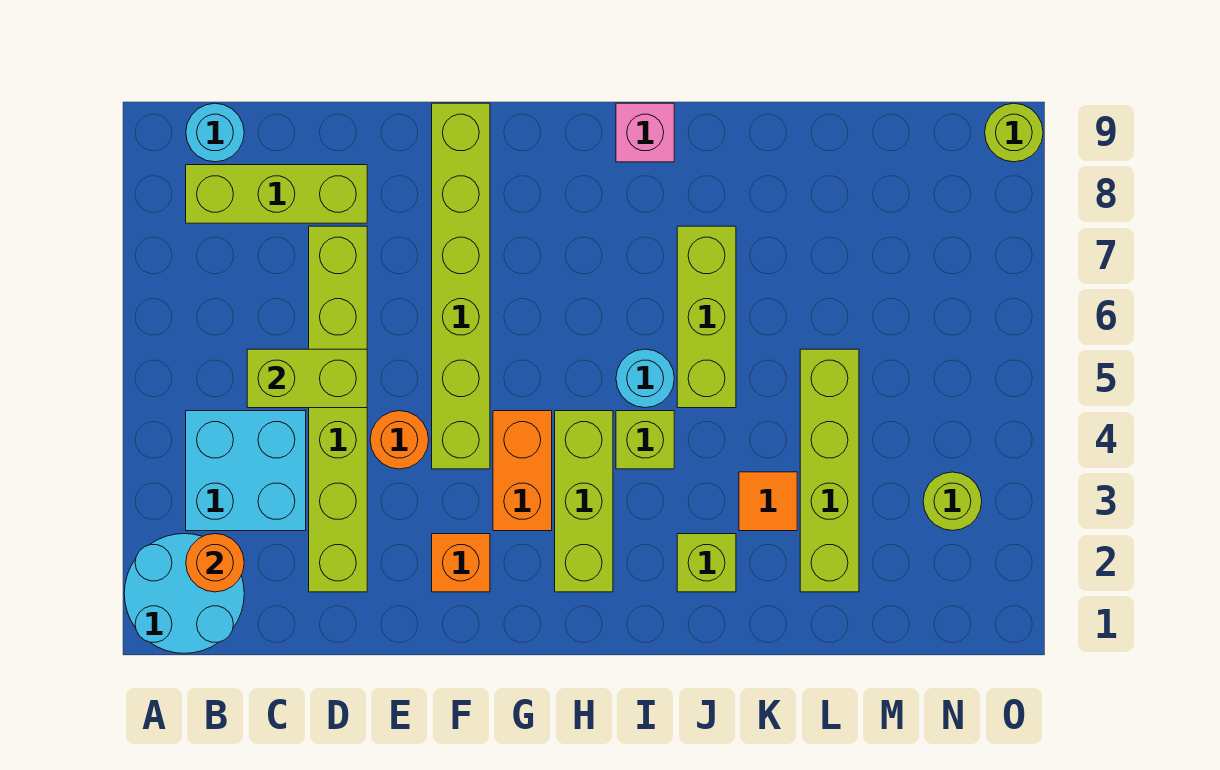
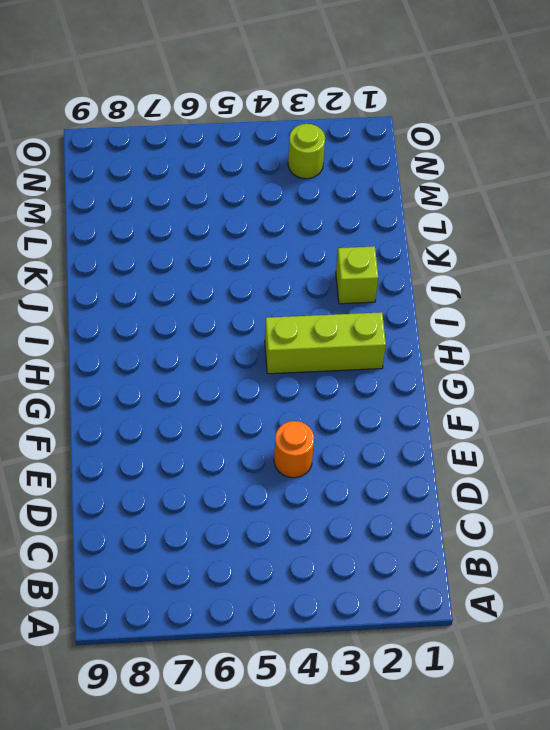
none -> cyan round brick A1:B2 level 1
none -> cyan brick B3:C4 level 1
none -> lime brick B8:D8 level 1

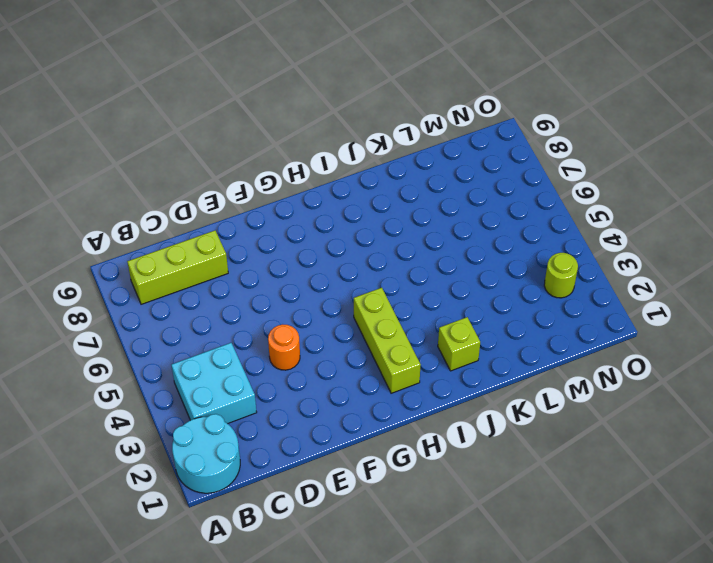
none -> cyan round brick B9 level 1
none -> lime brick D2:D7 level 1
none -> orange brick F2 level 1

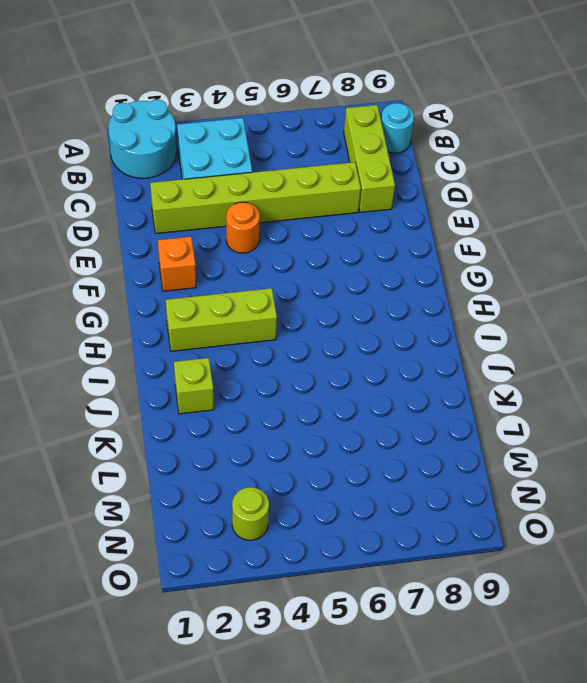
none -> lime brick F4:F9 level 1
none -> orange brick G3:G4 level 1
none -> lime brick I4 level 1

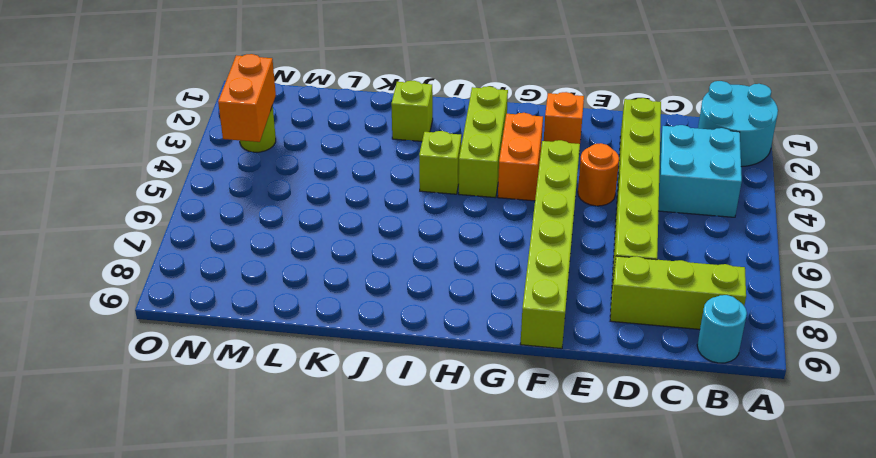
orange brick N3:N4 level 2 -> none
none -> cyan round brick I5 level 1
none -> pink brick I9 level 1
none -> lime brick J5:J7 level 1

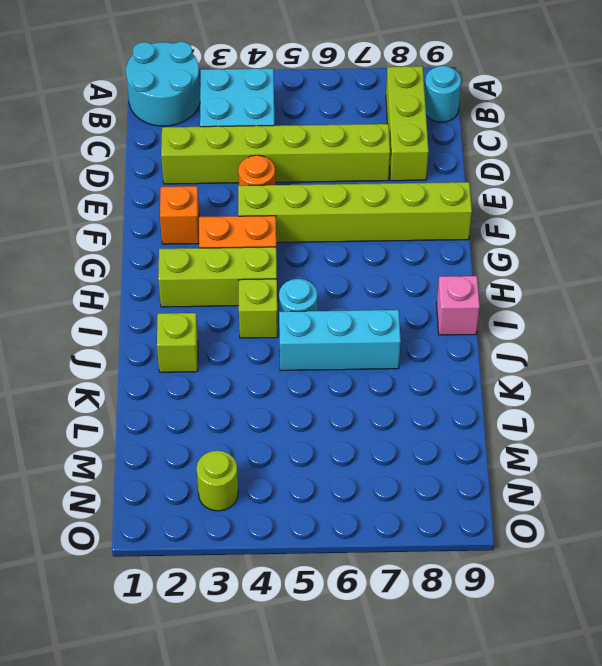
cyan brick J5:J7 level 1 -> lime brick J5:J7 level 1
none -> orange tile K3 level 1
none -> lime brick L2:L5 level 1
none -> lime round brick O9 level 1

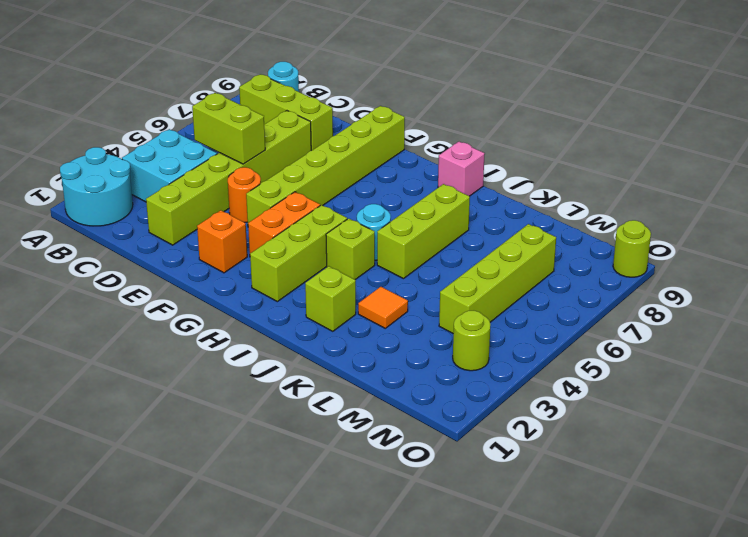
lime brick M4:M7 level 1 -> lime brick L2:L5 level 1
none -> orange round brick B2 level 2

